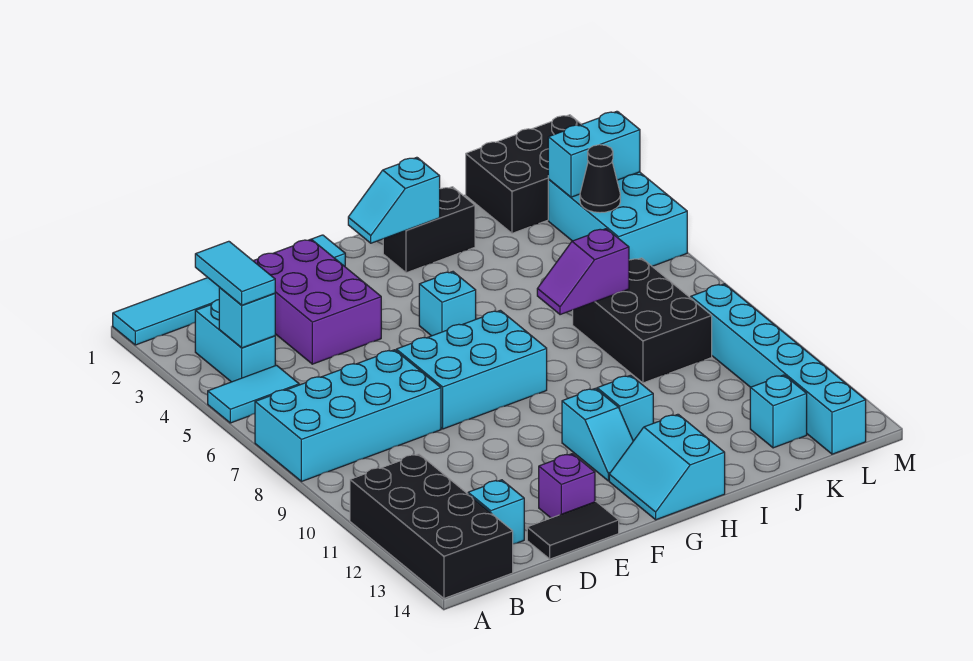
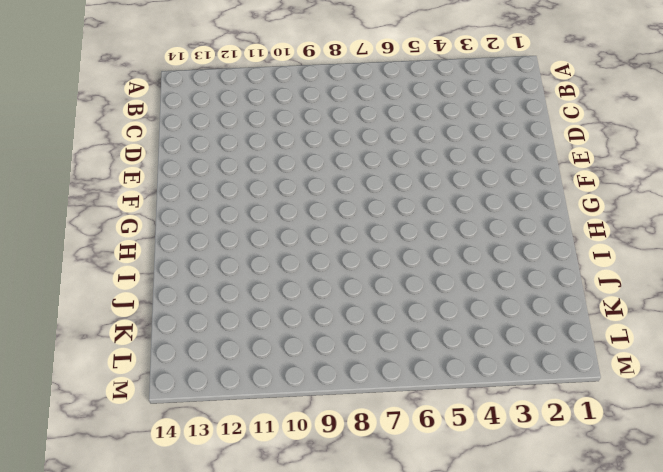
none -> cyan tile A1:F1 level 1
none -> cyan tile A5:B5 level 1
none -> cyan brick A7:D8 level 1

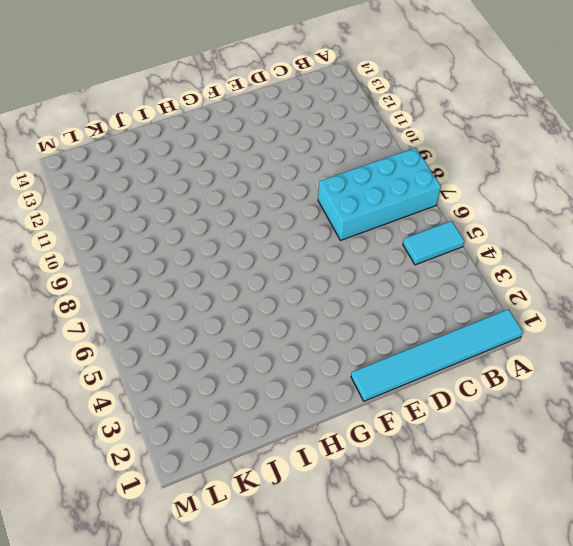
none -> black brick A11:B14 level 1
none -> cyan brick B3:B4 level 1
none -> cyan brick C13 level 1

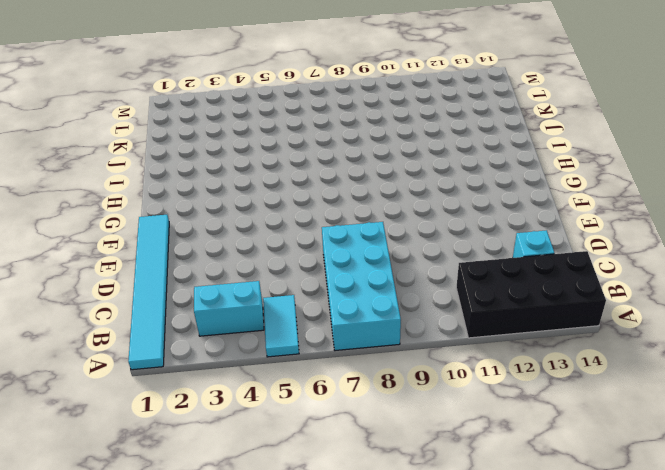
none -> purple brick D2:E4 level 1
none -> black tile D14:E14 level 1
none -> cyan brick E7:G8 level 1

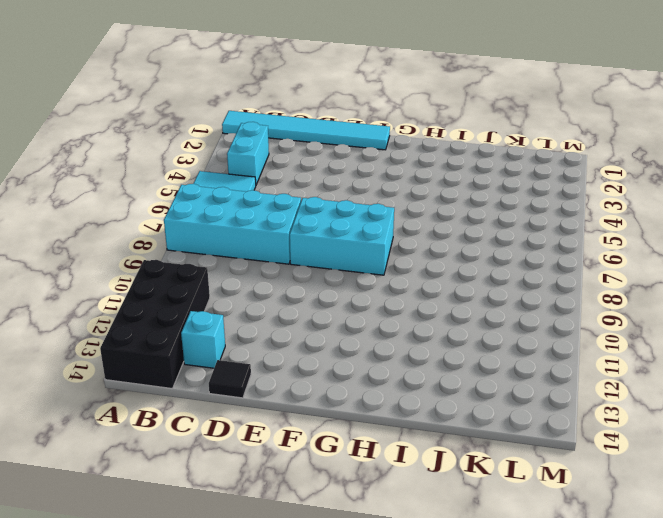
black tile D14 level 1 -> black tile D14:E14 level 1
none -> purple brick D2:E4 level 1
none -> purple brick E13 level 1
none -> cyan brick G5 level 1

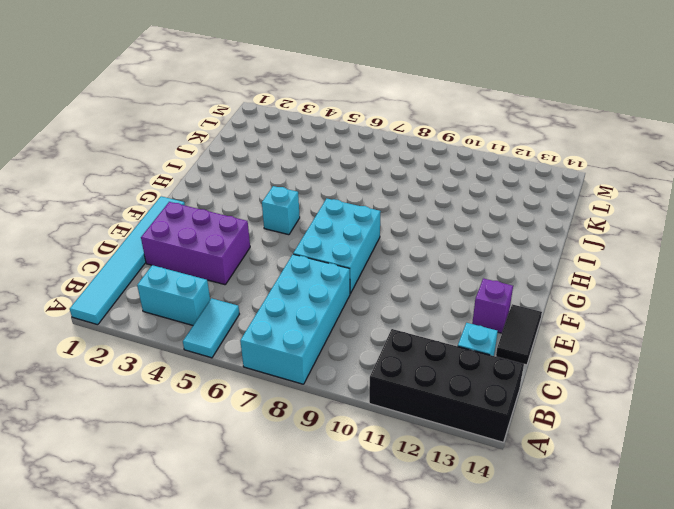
none -> cyan slope G11:G12 level 1 top 11
none -> cyan slope G13:H14 level 1 top H
none -> black brick H2:I2 level 1

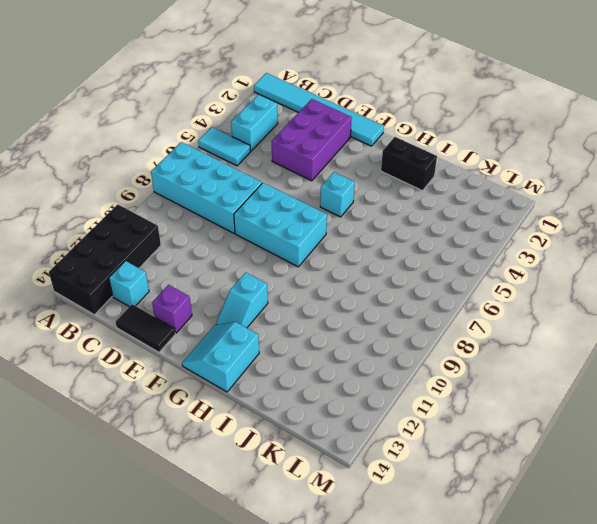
none -> cyan brick H11 level 1
none -> black brick J7:K9 level 1
none -> black brick K1:M2 level 1

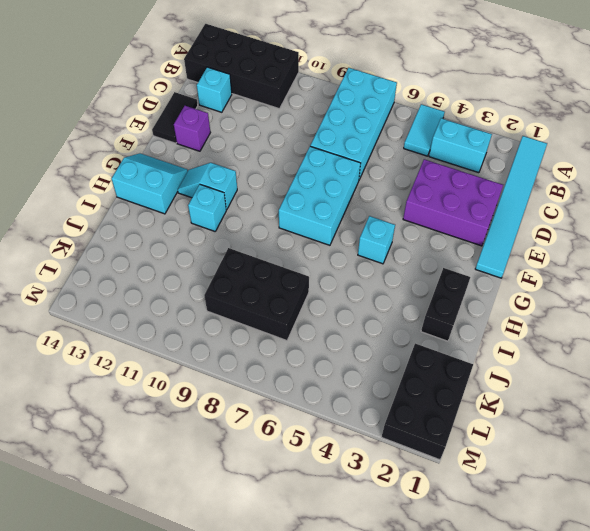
none -> cyan brick K13 level 1
none -> cyan brick L3:M5 level 1
none -> cyan brick L9:L14 level 1

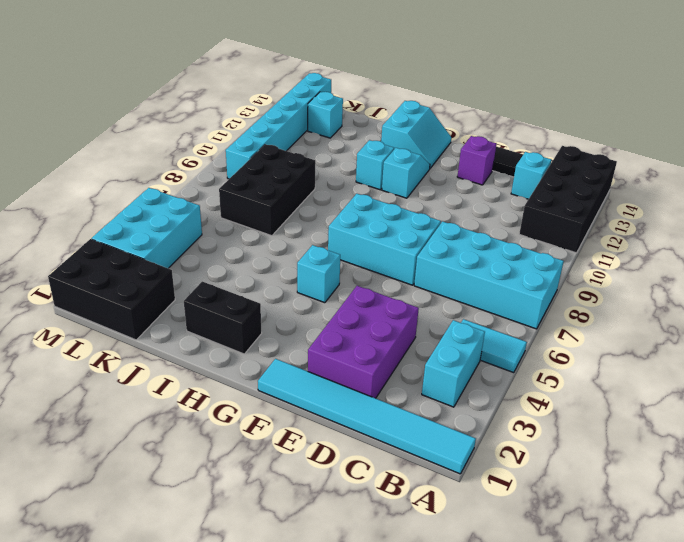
none -> cyan brick B4 level 2
none -> cyan slope G2:H2 level 2 top H
none -> purple slope I7:J7 level 2 top J

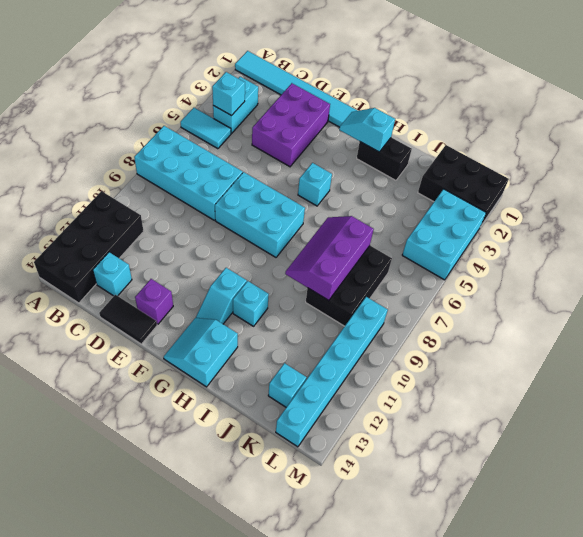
purple slope I7:J9 level 2 top J -> purple slope I7:J7 level 2 top J
none -> cyan brick L3:M3 level 2
none -> black cone L4 level 2
none -> cyan tile B3:B4 level 3

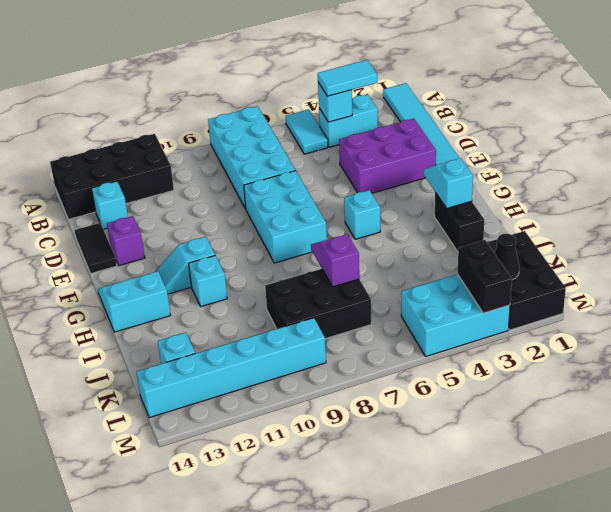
black cone L2 level 2 -> black cone L4 level 2
black brick L3:M3 level 2 -> cyan brick L3:M3 level 2

